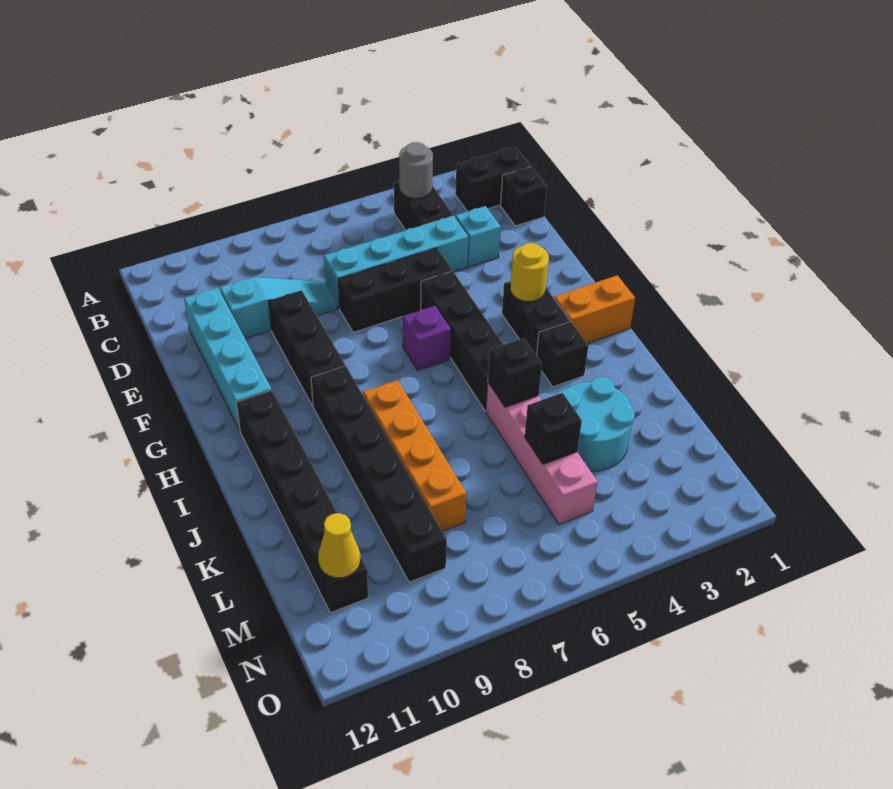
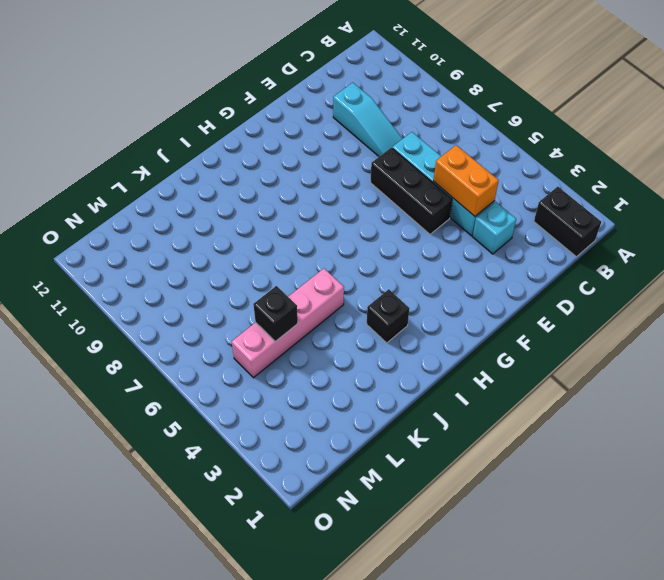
orange brick D4:D5 level 2 -> orange brick H1:H2 level 1
none -> black brick B4:C4 level 1
none -> black brick C1 level 1
none -> cyan brick D11:G11 level 1

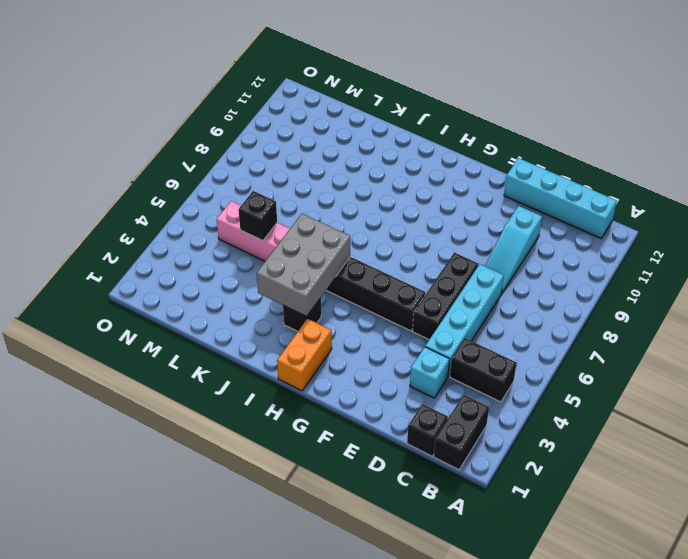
cyan brick B12:E12 level 1 -> cyan brick D11:G11 level 1
grey brick I3:J5 level 2 -> black brick J5 level 2
none -> black brick E9:G9 level 1
none -> black brick G3:H3 level 1
none -> purple brick G6 level 1

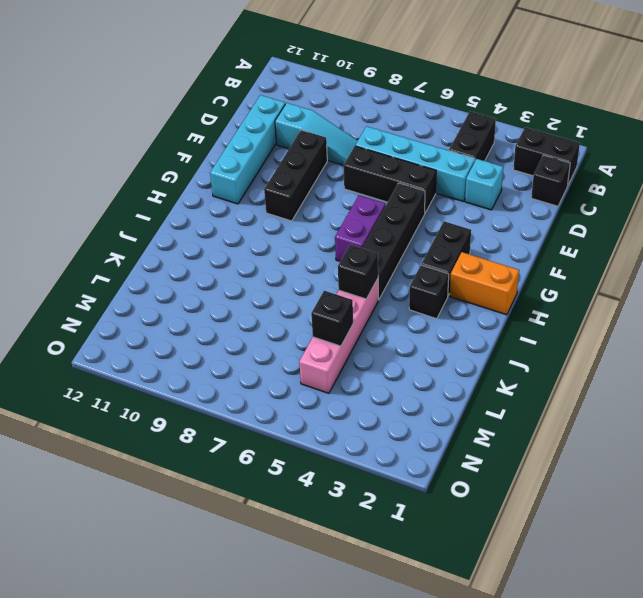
purple brick G6:H6 level 1 -> purple brick G6 level 1
none -> black brick H9:M9 level 1
none -> black brick H11:M11 level 1
none -> orange brick I8:L8 level 1

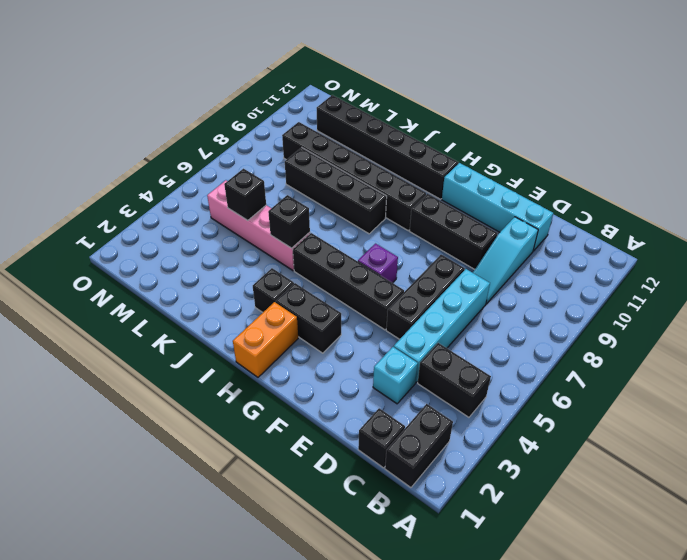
black brick I8:L8 level 1 -> orange brick I8:L8 level 1
none -> cyan round brick K3:L4 level 1
none -> grey round brick B4 level 2
none -> yellow round brick G3 level 2

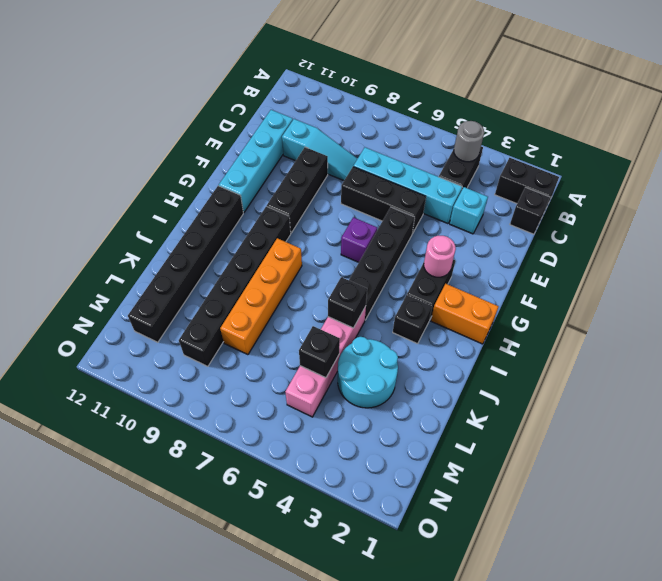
pink round brick G3 level 2 -> yellow round brick G3 level 2
none -> yellow cone M11 level 2

